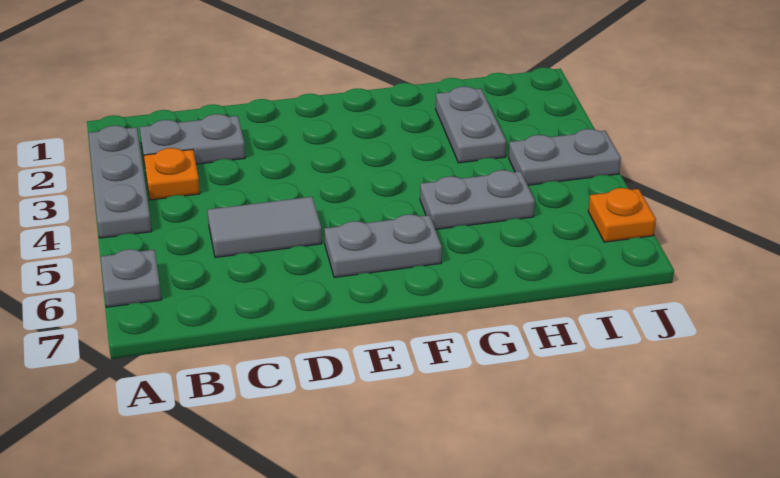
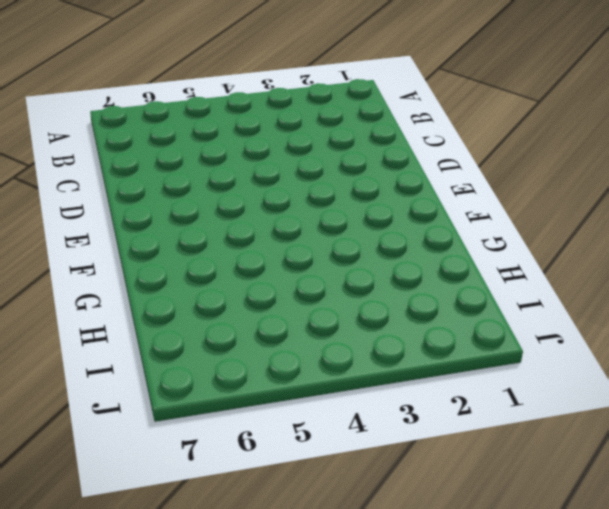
none -> grey plate A2:A4 level 1
none -> grey plate A6 level 1

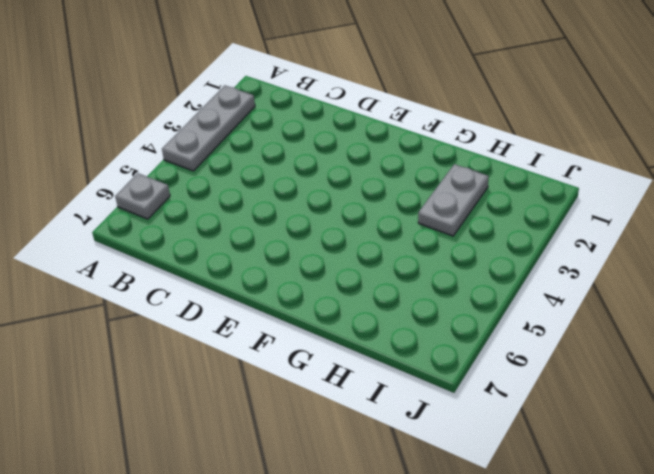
none -> grey plate B2:C2 level 1
none -> orange plate B3 level 1

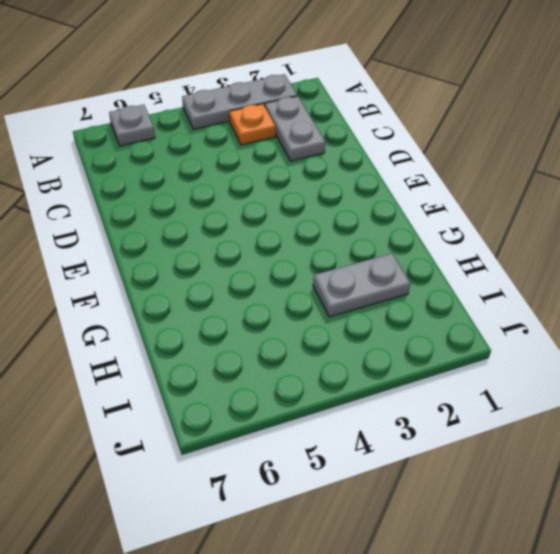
none -> grey tile C5:D5 level 1
none -> grey plate E6:F6 level 1

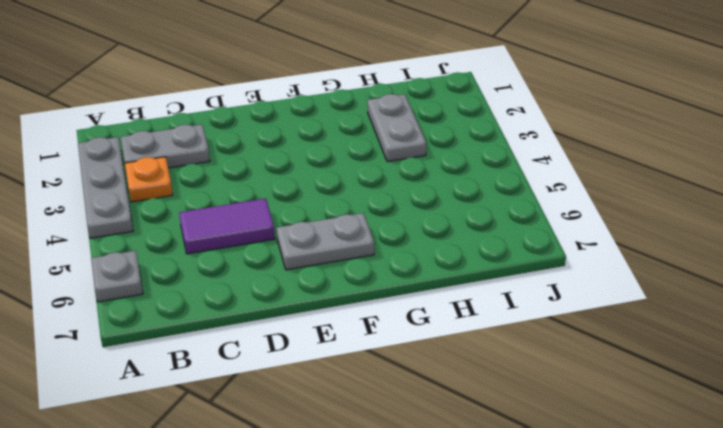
purple tile C5:D5 level 1 -> grey tile C5:D5 level 1
none -> grey plate G5:H5 level 1
none -> grey plate I4:J4 level 1

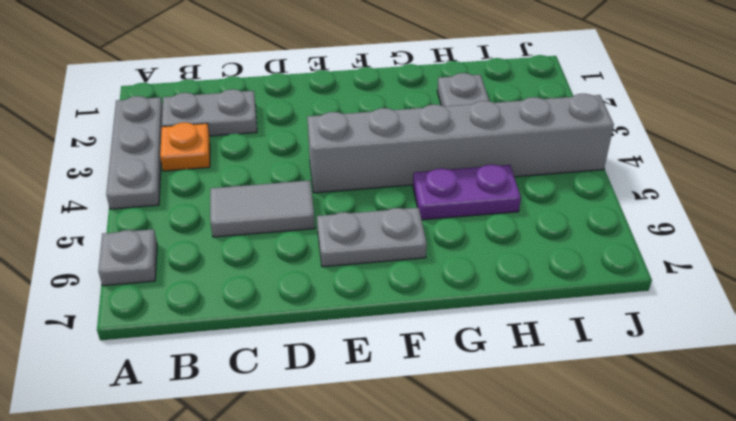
grey brick E4:J4 level 1 -> grey plate I4:J4 level 1
purple plate G5:H5 level 1 -> grey plate G5:H5 level 1
none -> orange plate J6 level 1

